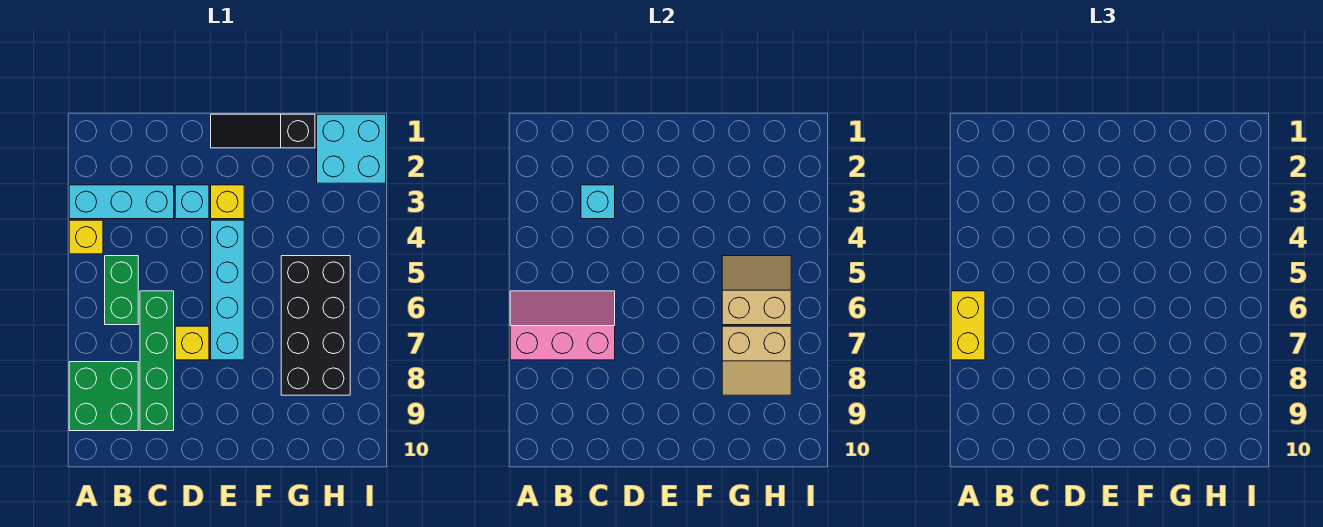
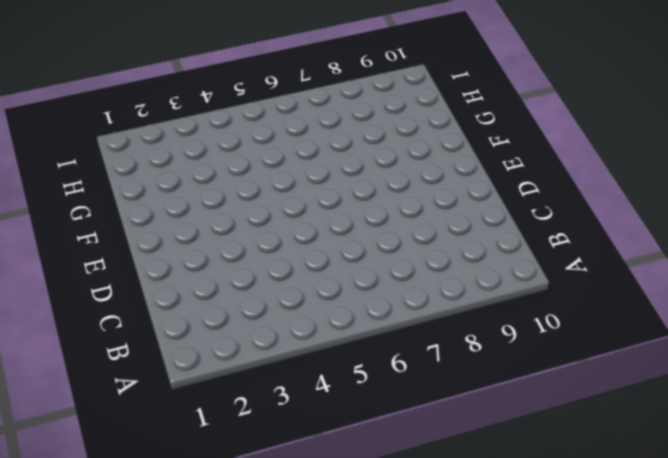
none -> cyan brick A3:C3 level 1
none -> yellow brick A4 level 1
none -> green brick A8:B9 level 1

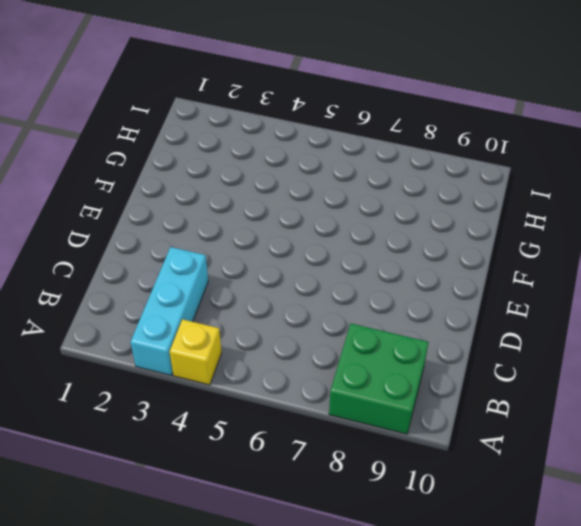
none -> green brick B5:B6 level 1
none -> green brick C6:C9 level 1
none -> cyan brick D3 level 1

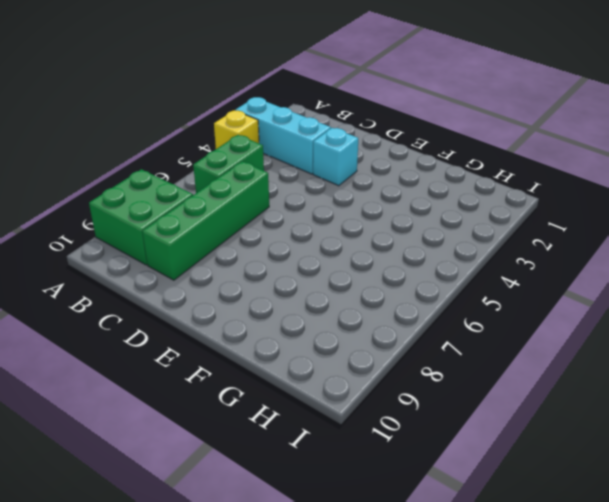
none -> yellow brick D7 level 1
none -> black slope E1:G1 level 1 top G
none -> yellow brick E3 level 1

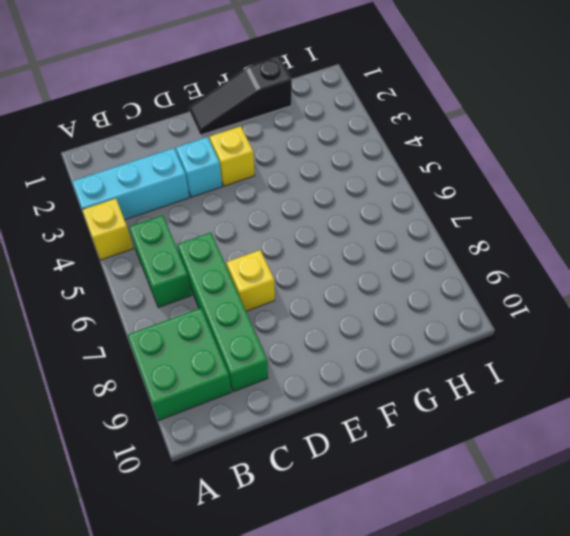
none -> cyan brick E4:E7 level 1
none -> black brick G5:H8 level 1
none -> cyan brick H1:I2 level 1

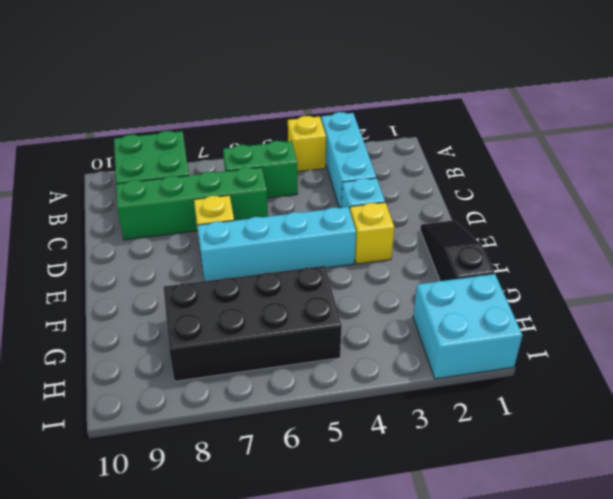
none -> pink slope A6:C7 level 2 top 7
none -> cyan brick C3 level 2
none -> tan slope G5:H6 level 2 top 6

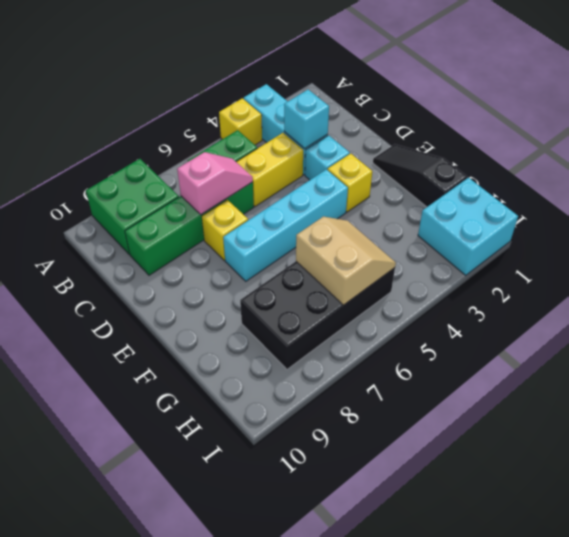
yellow brick C4:C5 level 1 -> yellow brick A6:A7 level 3
pink slope C6:C7 level 2 top 7 -> pink slope A6:C7 level 2 top 7
none -> tan slope G7:H8 level 2 top 7

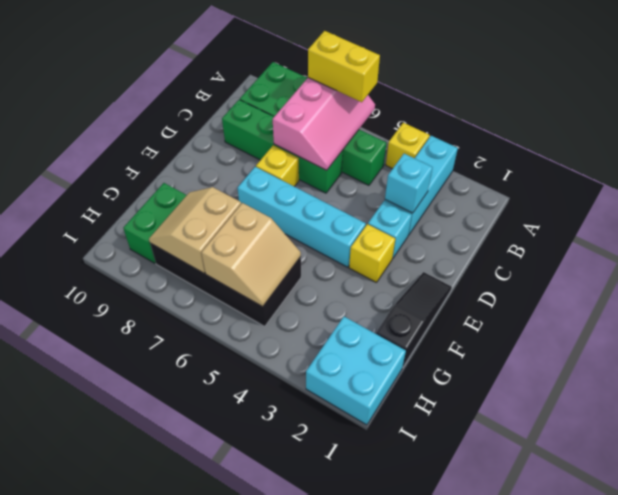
green brick G9:H9 level 1 -> none

